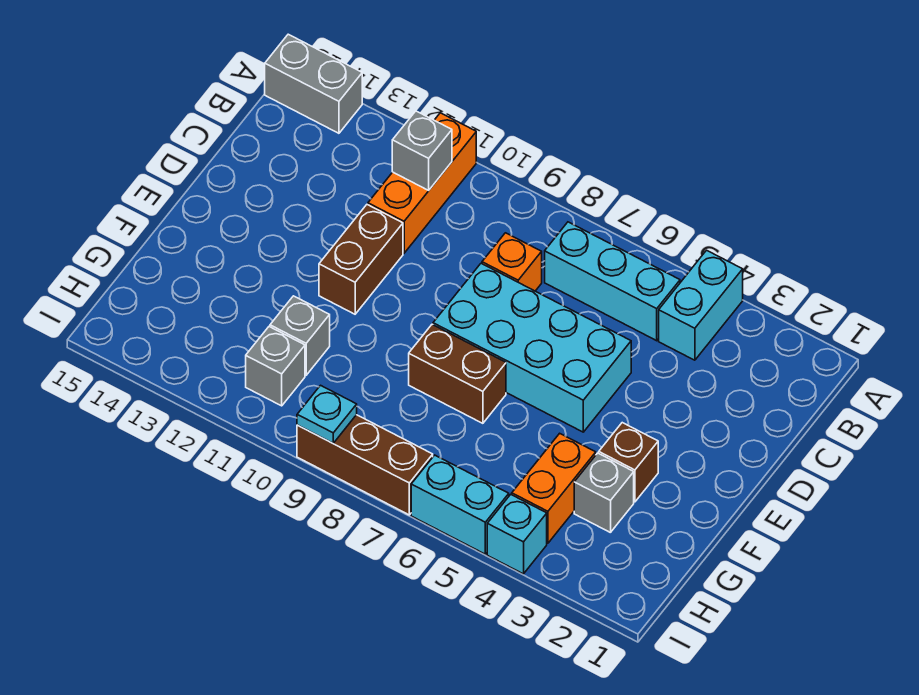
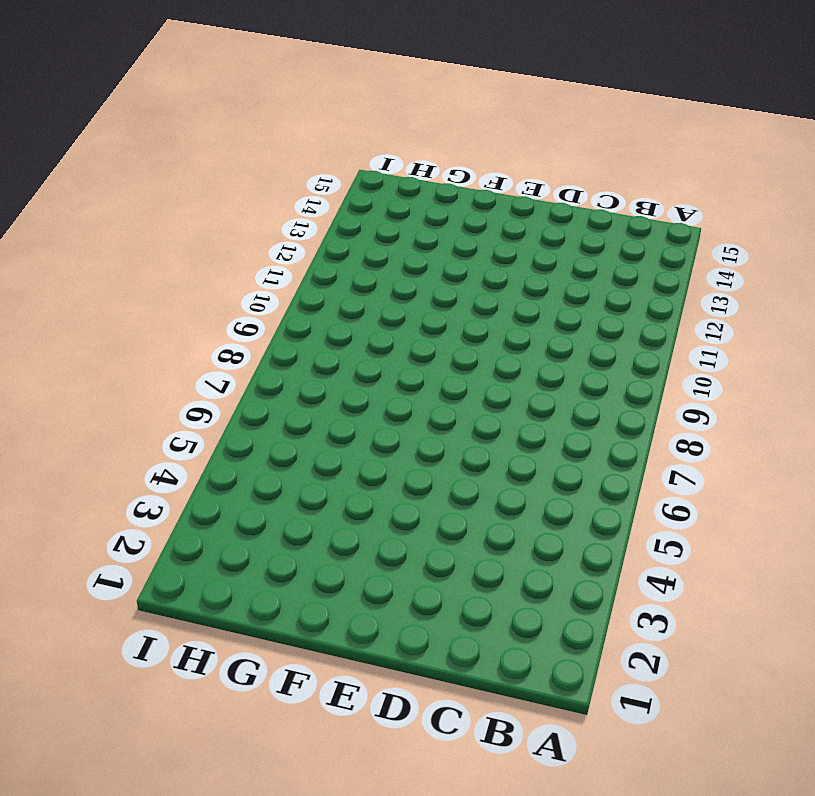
none -> cyan brick A4:B4 level 1
none -> orange brick A11:C11 level 1
none -> grey brick A14:A15 level 1

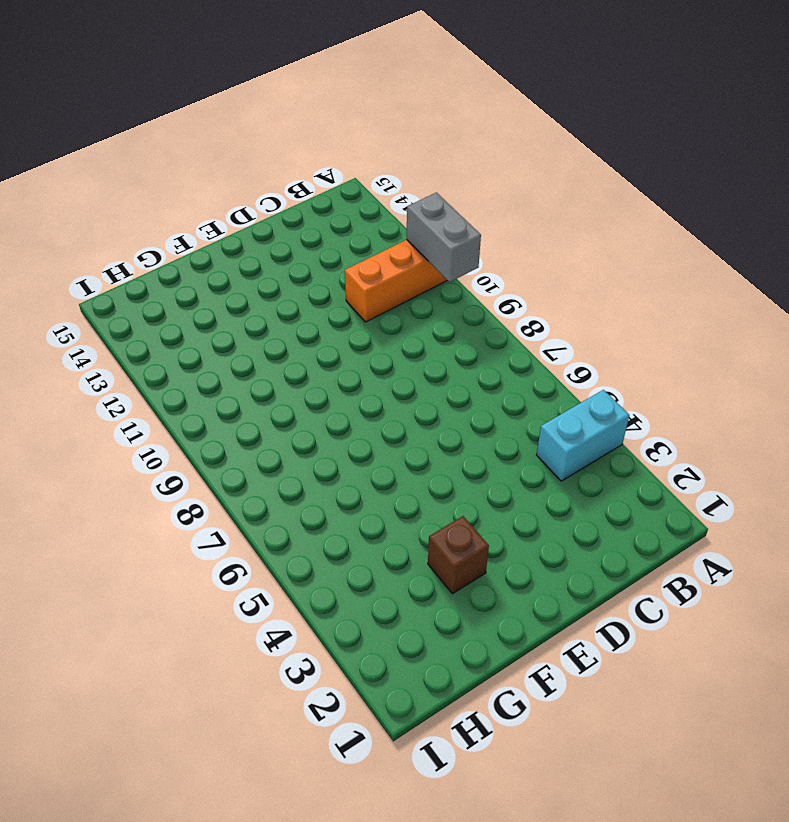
grey brick A10:A11 level 2 -> grey brick A14:A15 level 1
none -> cyan brick B5:B7 level 1
none -> orange brick C8 level 1
none -> cyan brick D5:E8 level 1

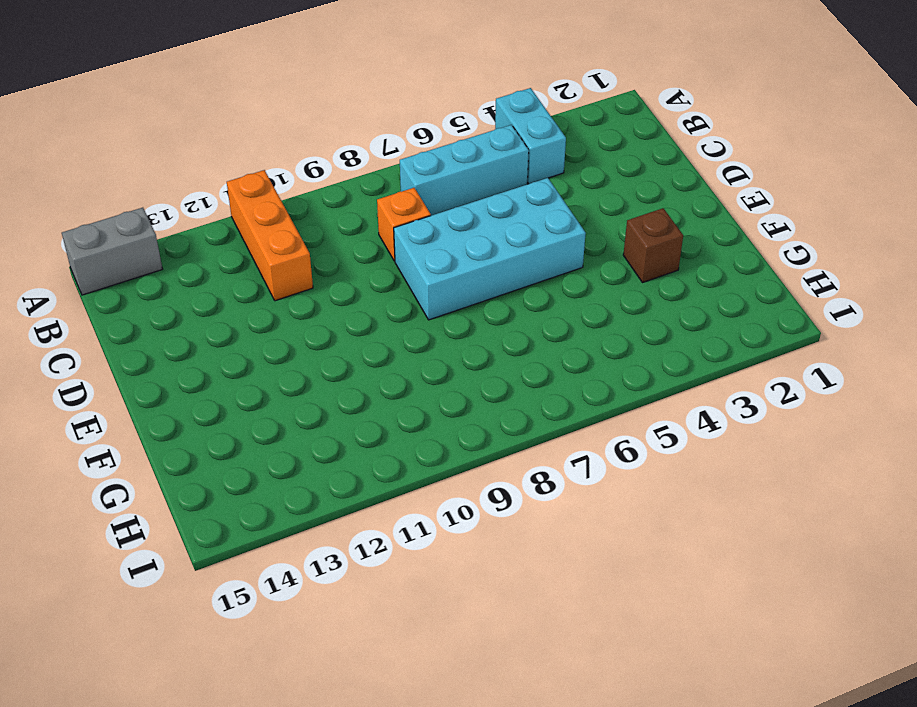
none -> brown brick D11:E11 level 1
none -> brown brick F7:F8 level 1
none -> grey brick G3 level 1

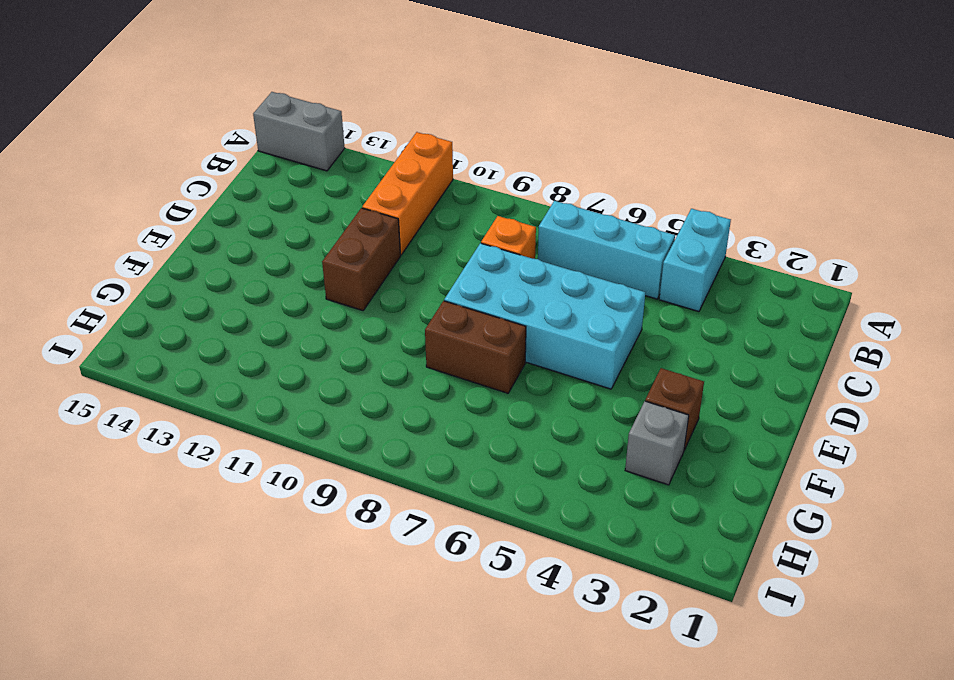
none -> orange brick G4:H4 level 1
none -> grey brick G11 level 1
none -> grey brick H11 level 1

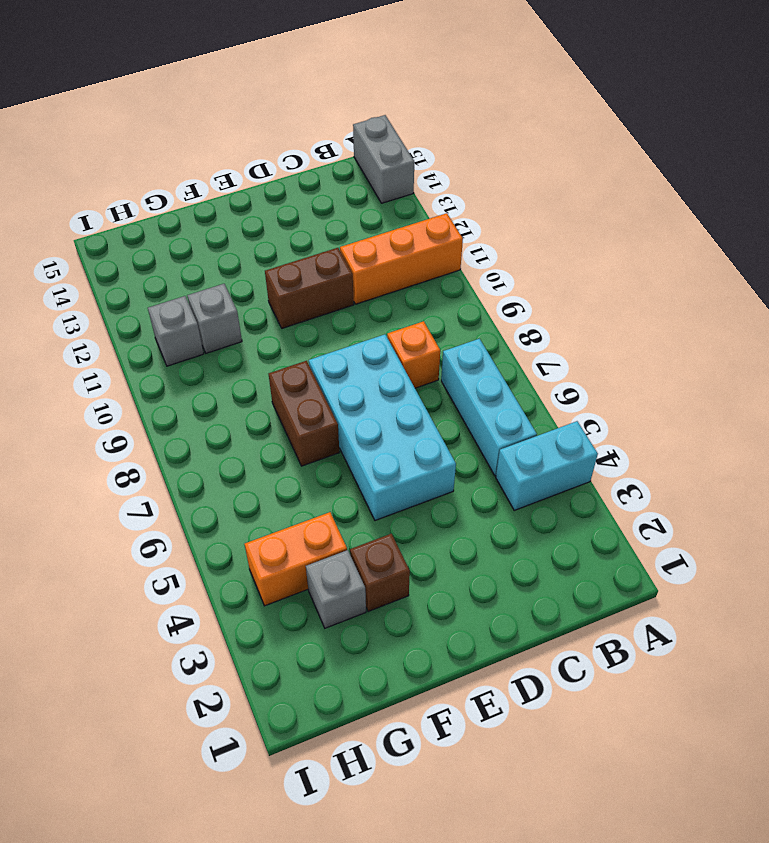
none -> cyan brick I4 level 1
none -> cyan brick I5:I6 level 1
none -> brown brick I7:I9 level 1

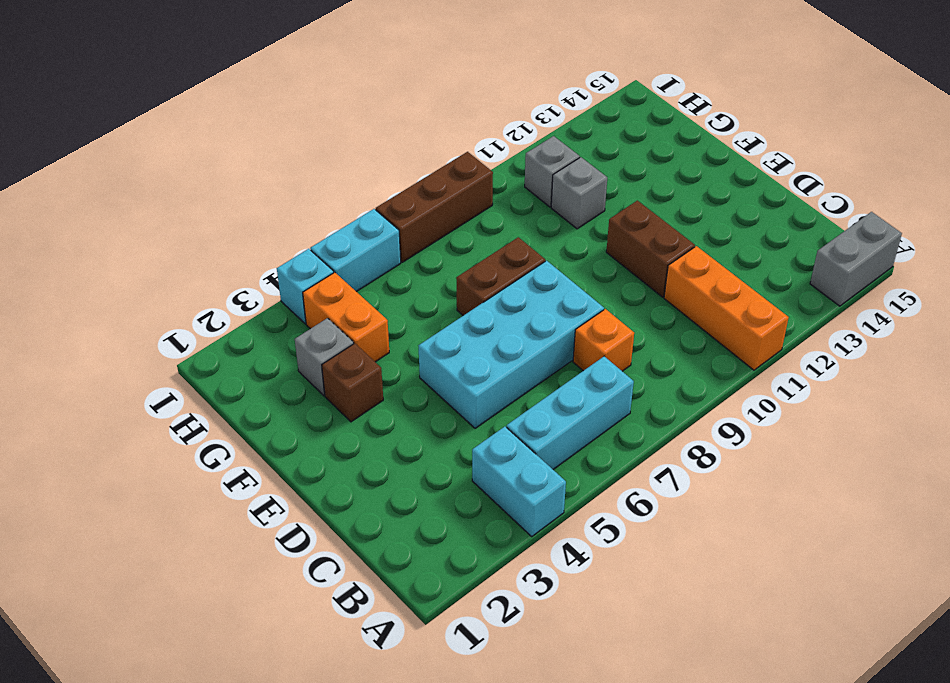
none -> grey brick B11 level 2
none -> cyan plate I9 level 2

